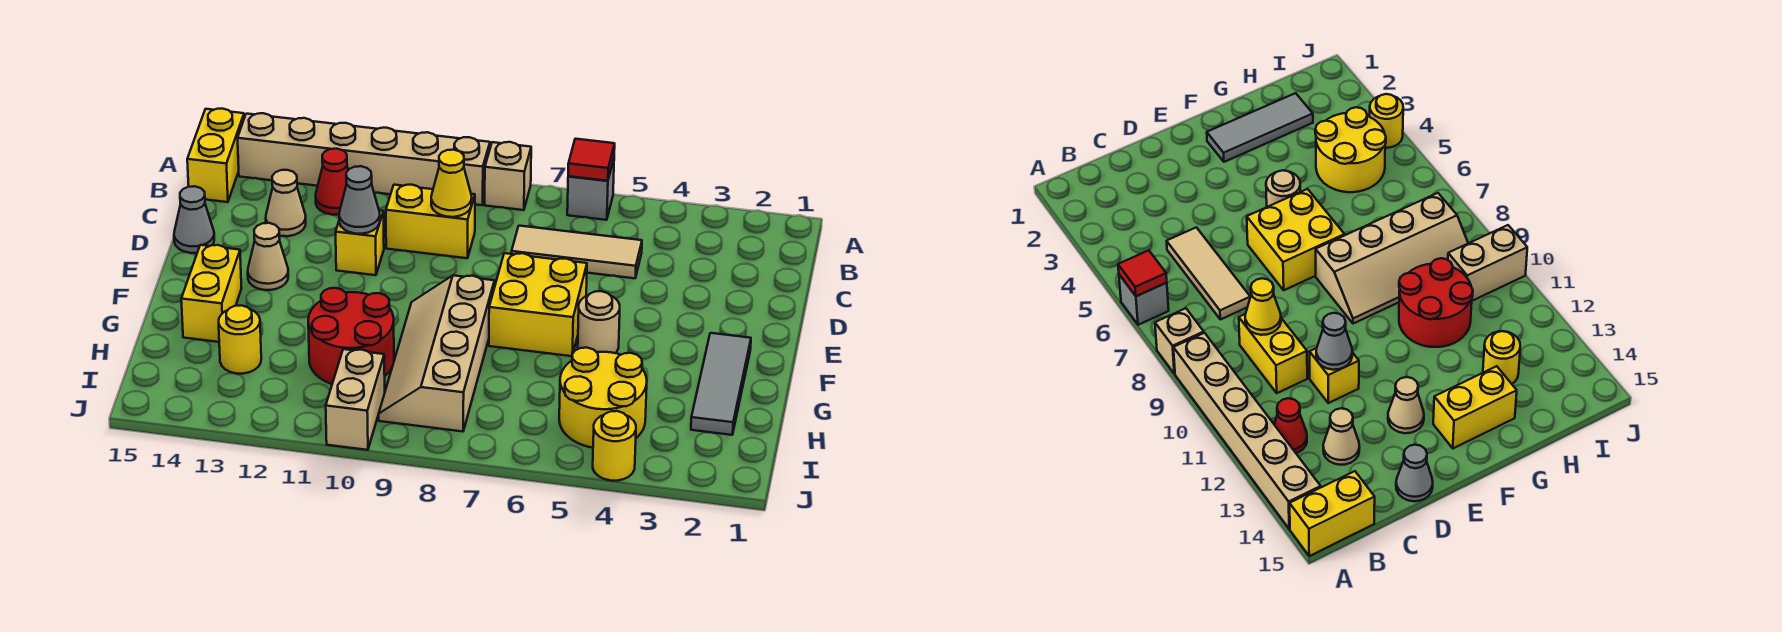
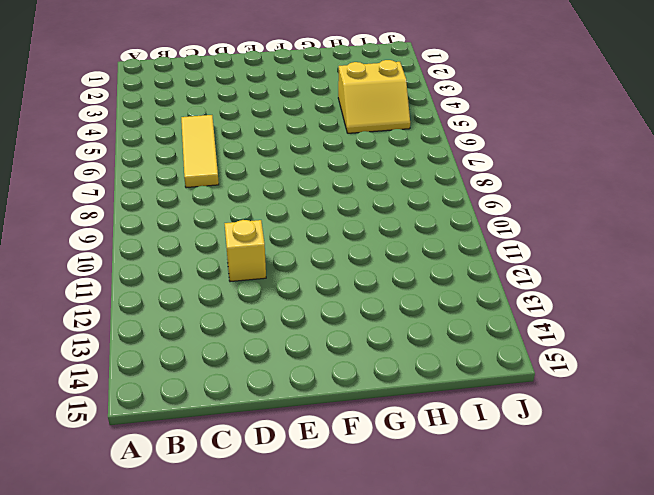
yellow tile C5:C7 level 1 -> tan tile C5:C7 level 1
yellow slope H4:I5 level 1 top 4 -> yellow round brick H4:I5 level 1
none -> grey brick A6 level 1
none -> tan brick A8 level 1
none -> tan brick A9:A14 level 1

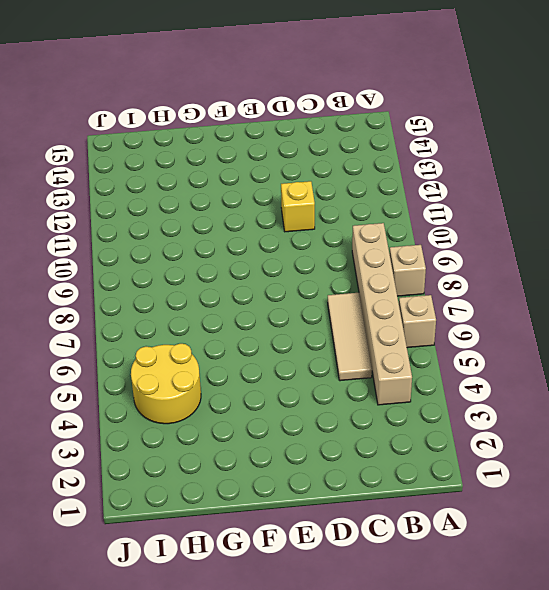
tan brick A6 level 1 -> grey brick A6 level 1
tan brick B4:B9 level 1 -> tan brick A9:A14 level 1
none -> yellow brick A15:B15 level 1
none -> red cone B12 level 1
none -> yellow brick C9:C10 level 1

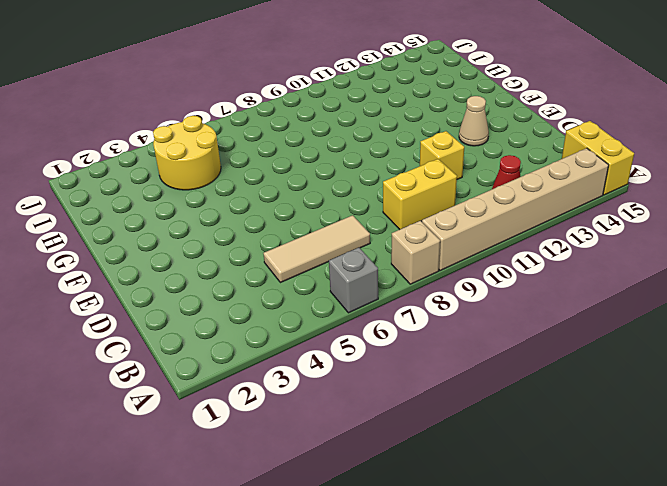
none -> tan cone C13 level 1
none -> grey cone D15 level 1
none -> yellow brick E6:F7 level 1

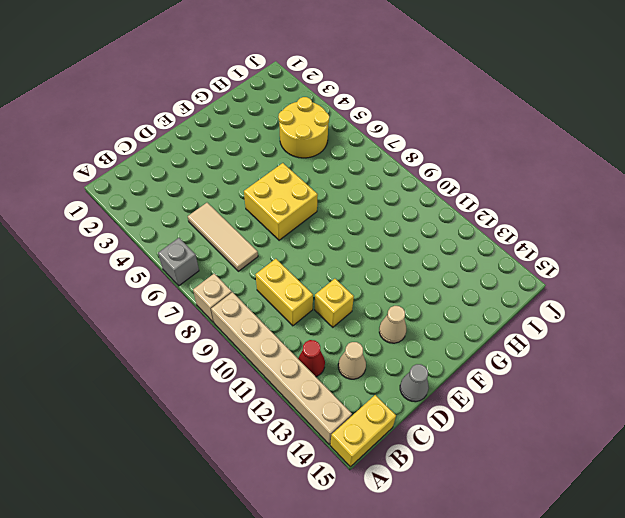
none -> grey tile F2:H2 level 1
none -> tan round brick F5 level 1
none -> tan slope F8:I9 level 1 top 8

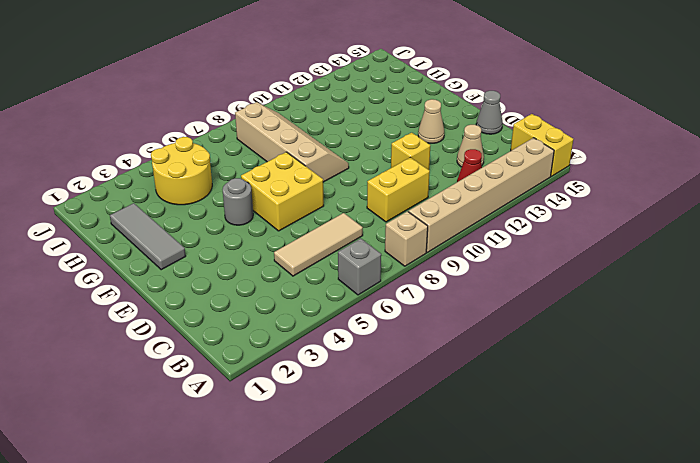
grey round brick F5 level 1 -> tan round brick F5 level 1
none -> yellow brick F14:G14 level 1
none -> red round brick G10:H11 level 1
none -> yellow round brick H13 level 1

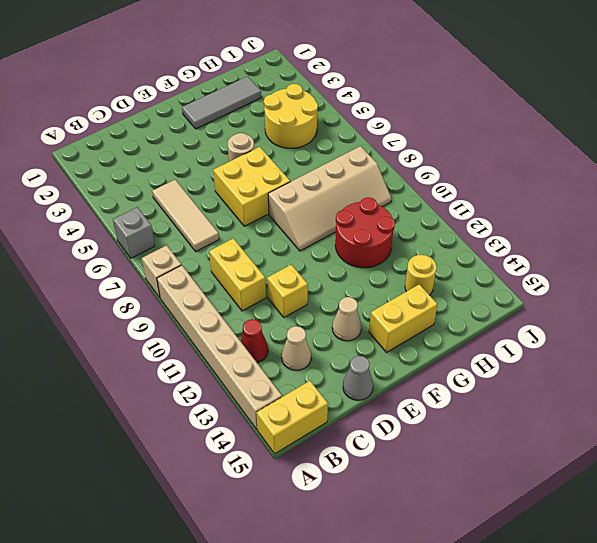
none -> tan brick I10:J10 level 1
none -> yellow round brick J4 level 1
none -> red tile A6 level 2

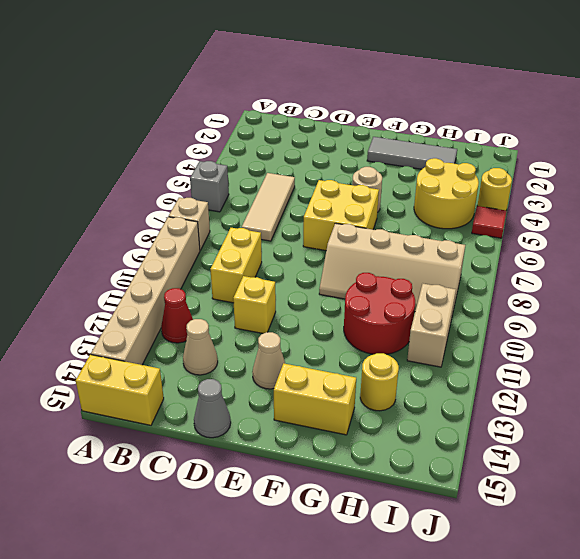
tan brick I10:I11 level 1 -> tan brick I10:J10 level 1
red tile J5 level 1 -> red tile A6 level 2
none -> yellow cone C9 level 2
none -> grey cone D11 level 2

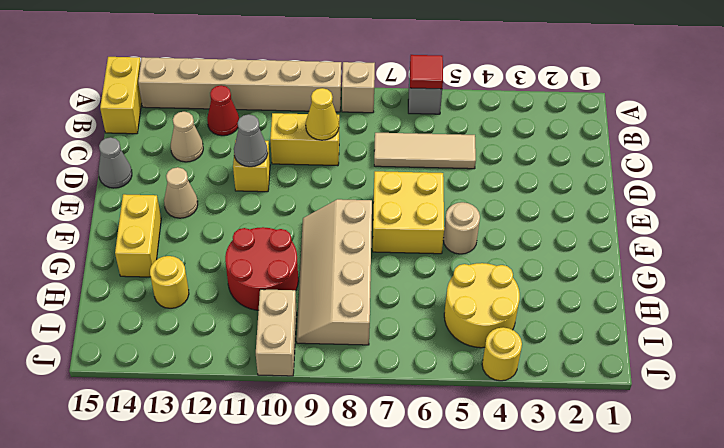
none -> grey tile F2:H2 level 1

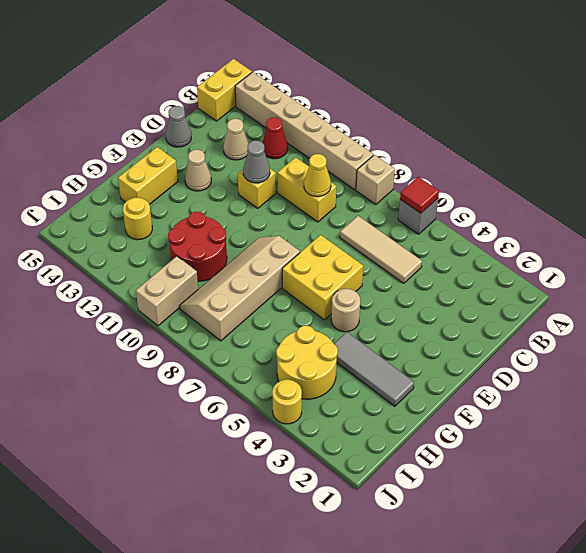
grey tile G2:G4 level 1 -> grey tile F2:H2 level 1

